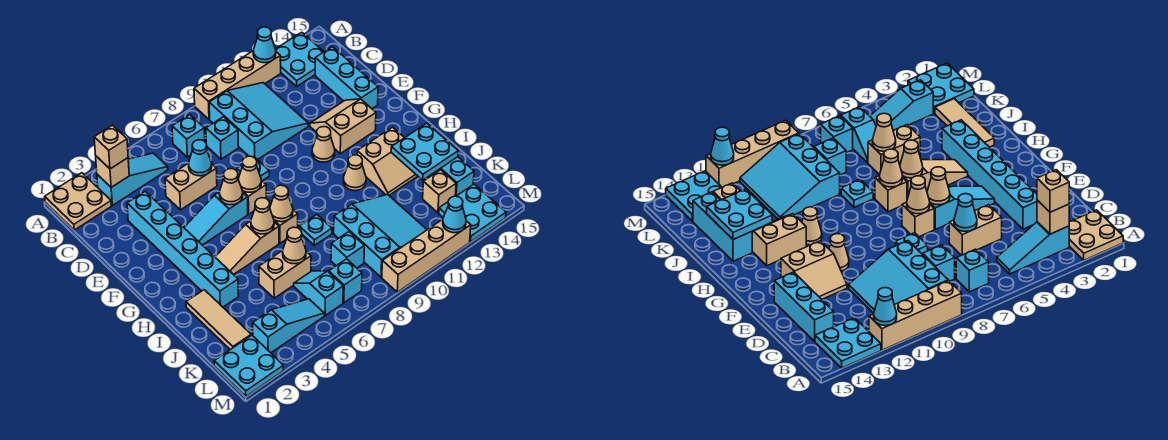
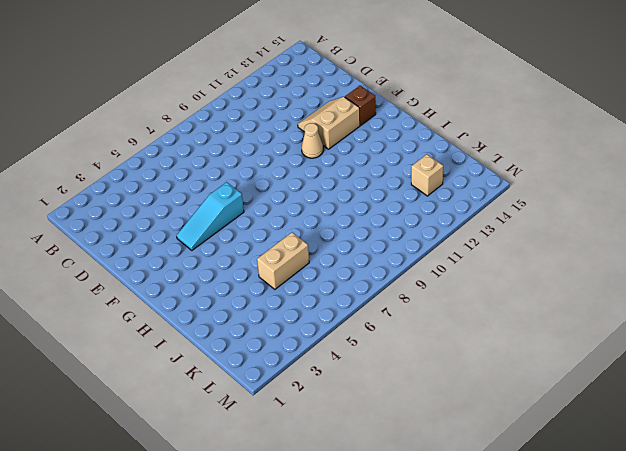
brown brick F14 level 1 -> none
none -> tan plate A1:B2 level 1
none -> tan brick A9:A12 level 1
none -> cyan plate A13:B14 level 1
none -> cyan slope B3:B5 level 1 top 3

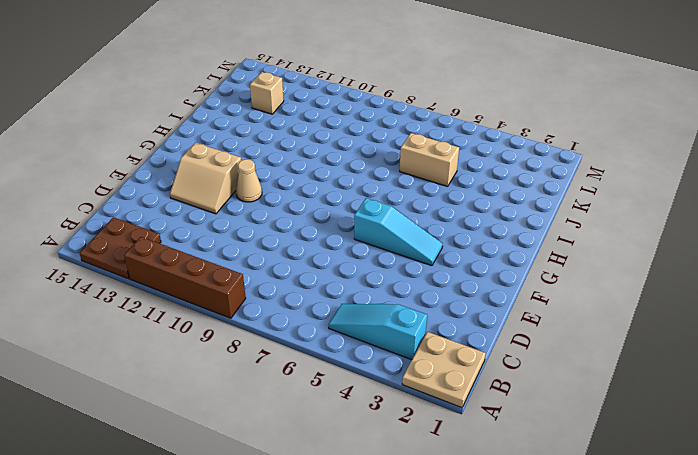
brown brick A9:A12 level 1 -> tan brick A9:A12 level 1
brown plate A13:B14 level 1 -> cyan plate A13:B14 level 1
none -> cyan brick B7 level 1
none -> cyan slope B9:D11 level 1 top 9
none -> cyan brick C8 level 1
none -> cyan brick C14:E14 level 1

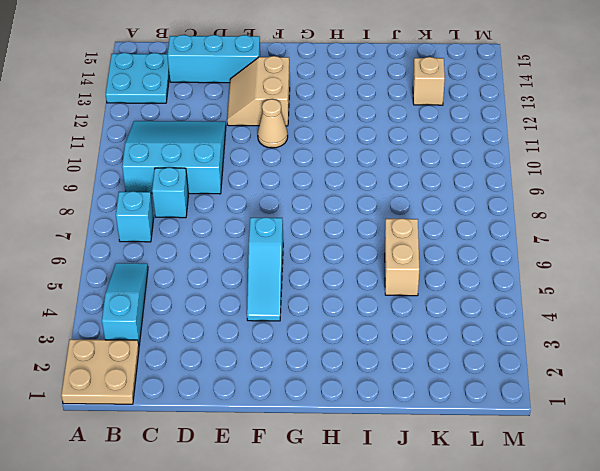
none -> tan brick A9:A12 level 1
none -> cyan brick D3:I3 level 1
none -> tan brick D5:D6 level 1
none -> cyan plate E8 level 1

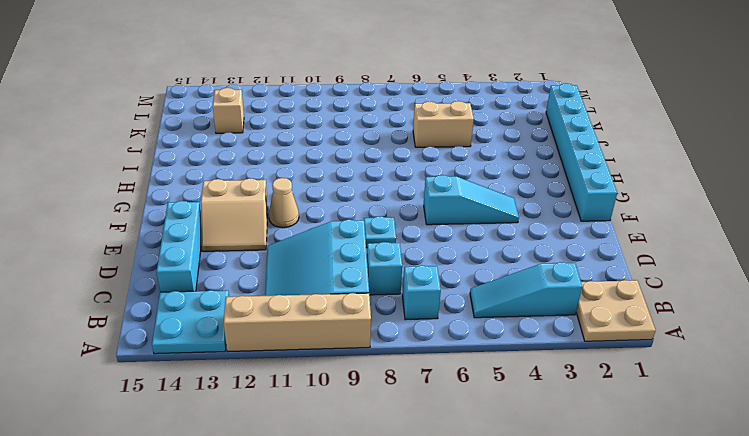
cyan brick F1:K1 level 1 -> cyan brick D3:I3 level 1
none -> tan brick D5:D6 level 1
none -> tan brick F7 level 1
none -> tan slope H4:H6 level 1 top 6
none -> tan brick H7 level 1

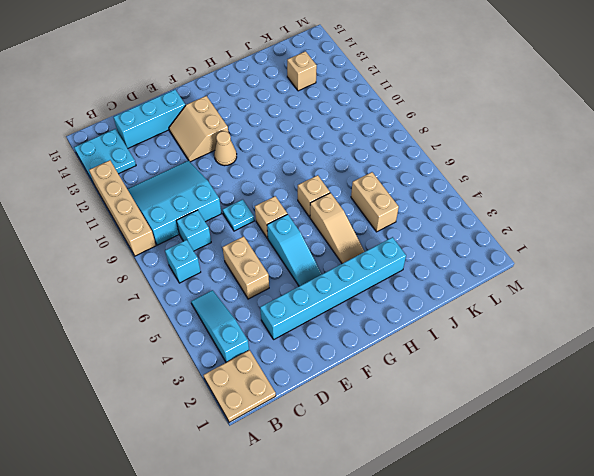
none -> tan cone H11 level 1
none -> tan slope H12:I13 level 1 top H
none -> tan tile I2:K2 level 1
none -> cyan plate I8 level 1

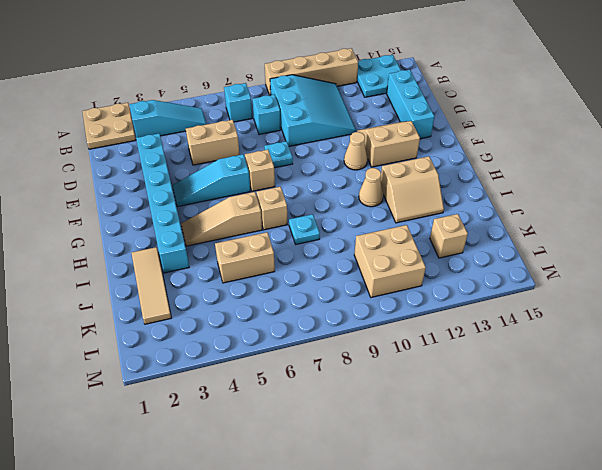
tan brick K10:L11 level 1 -> cyan slope J9:L11 level 1 top 9
none -> cyan brick I14:K14 level 1
none -> cyan slope K6:L6 level 1 top L
none -> cyan brick K8 level 1
none -> cyan plate L1:M2 level 1

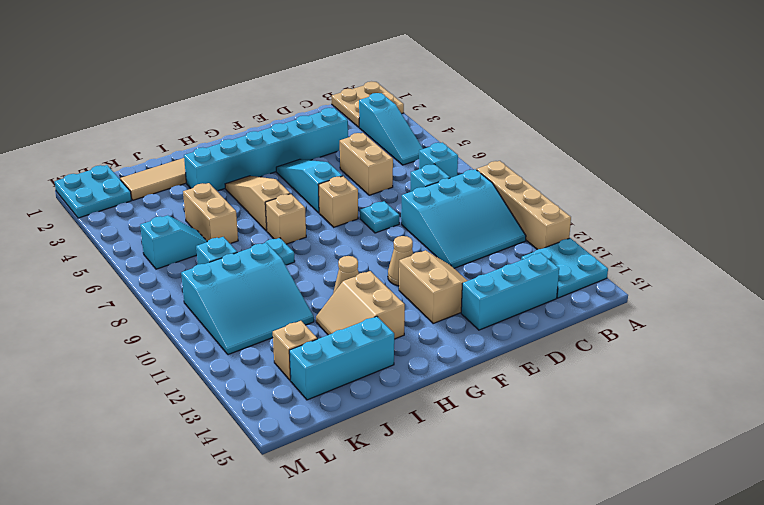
none -> cyan slope L3:L5 level 1 top 3
none -> cyan brick L7 level 1
none -> cyan plate L13:M14 level 1
none -> tan brick M9:M12 level 1

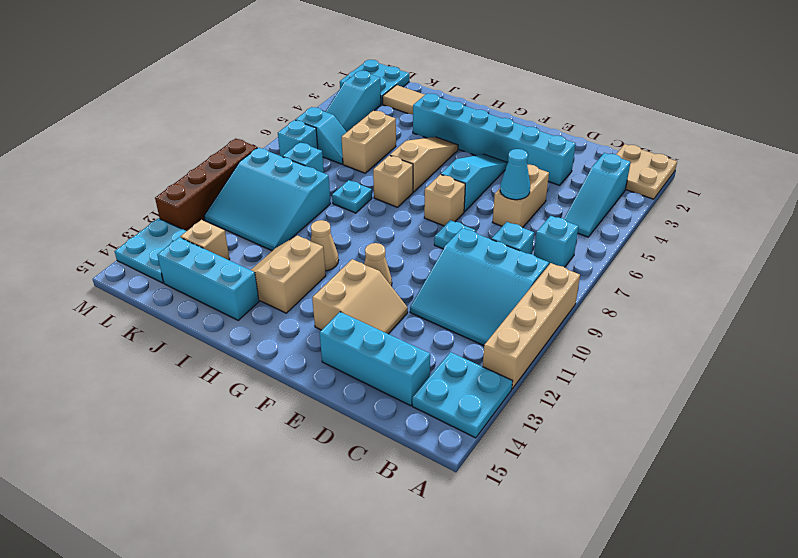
brown brick M9:M12 level 1 -> tan brick M9:M12 level 1
none -> cyan cone A12 level 2
none -> tan brick B3 level 2
none -> tan cone F6 level 2
none -> tan cone F7 level 2

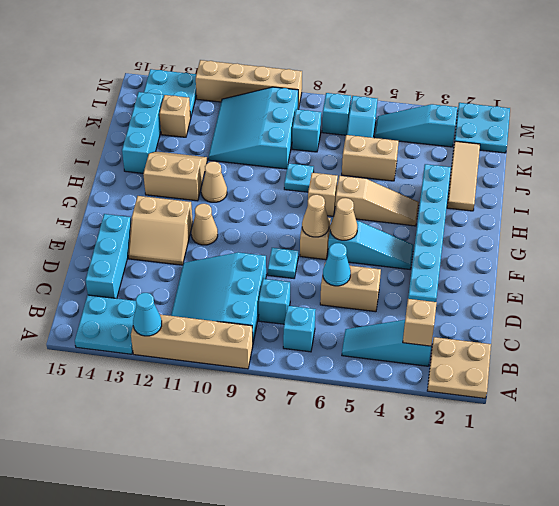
none -> tan cone H6 level 2
none -> tan cone H7 level 2
none -> cyan plate I13:J14 level 2
none -> tan cone J6 level 2

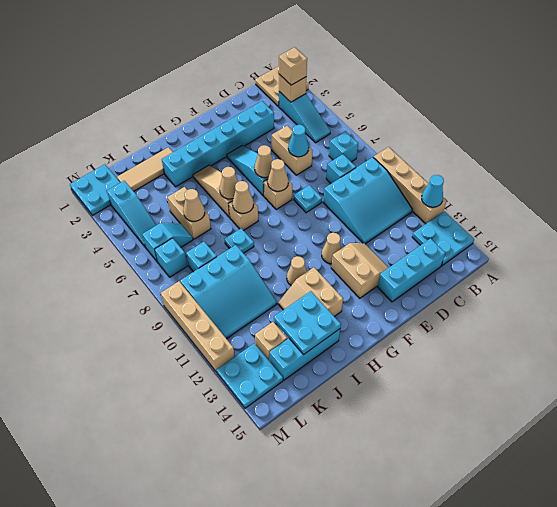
none -> cyan cone M12 level 2

